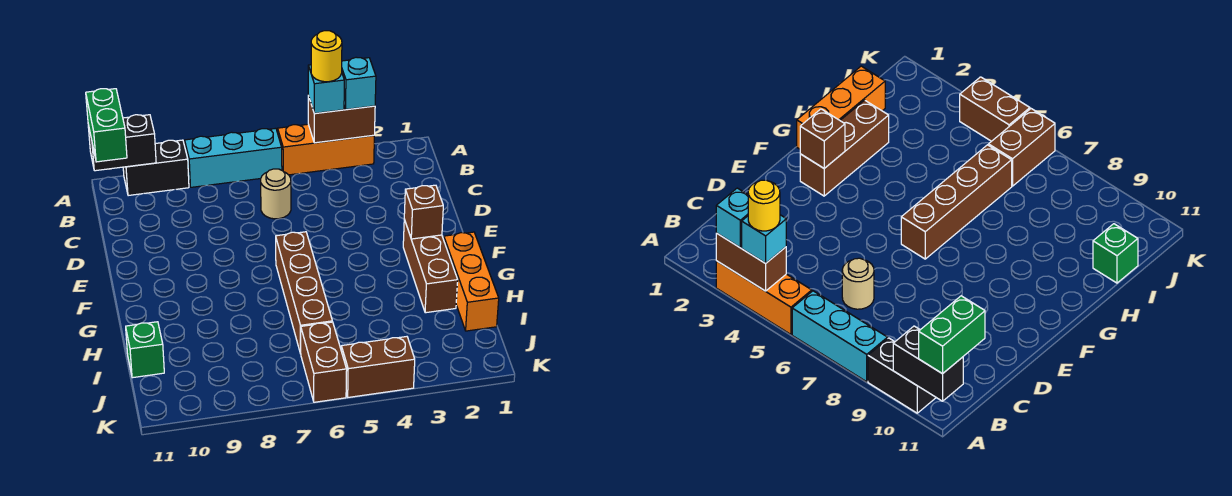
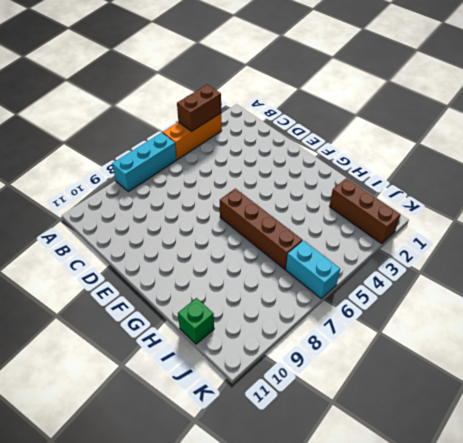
brown brick I2:K2 level 1 -> brown brick F2:H2 level 1
cyan brick J6:K6 level 1 -> brown brick J6:K6 level 1
none -> black brick A9:A10 level 1
none -> tan round brick C6 level 1
none -> orange brick G1:I1 level 1

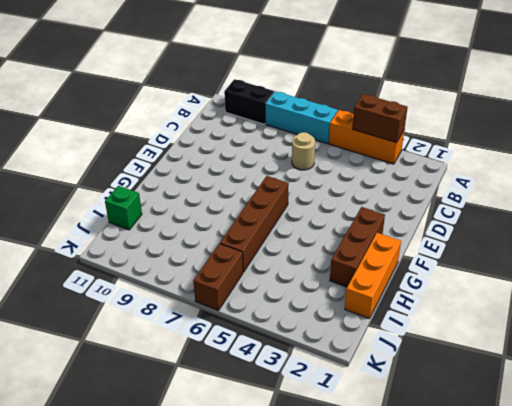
none -> brown brick K4:K5 level 1
none -> black brick A10:A11 level 2
none -> brown brick F2 level 2

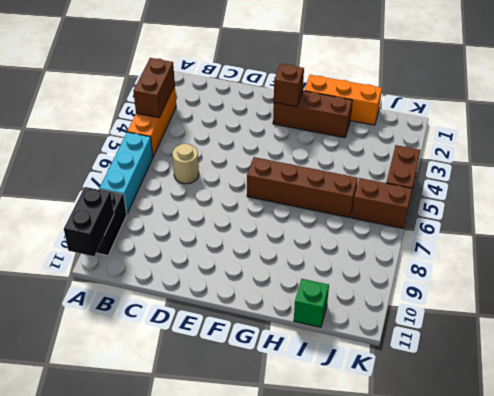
none -> cyan brick A3 level 3
none -> cyan brick A4 level 3
none -> green brick A11:B11 level 3

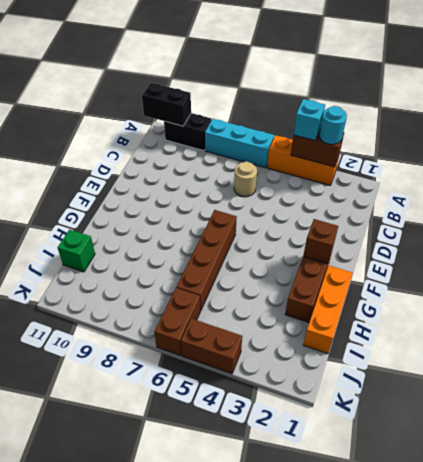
cyan round brick A3 level 3 -> cyan brick A3 level 3
none -> green brick A11:B11 level 3
none -> yellow round brick A4 level 4

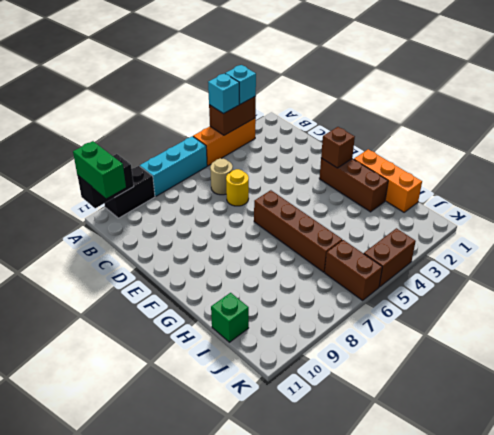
yellow round brick D6 level 1 -> yellow round brick A4 level 4

